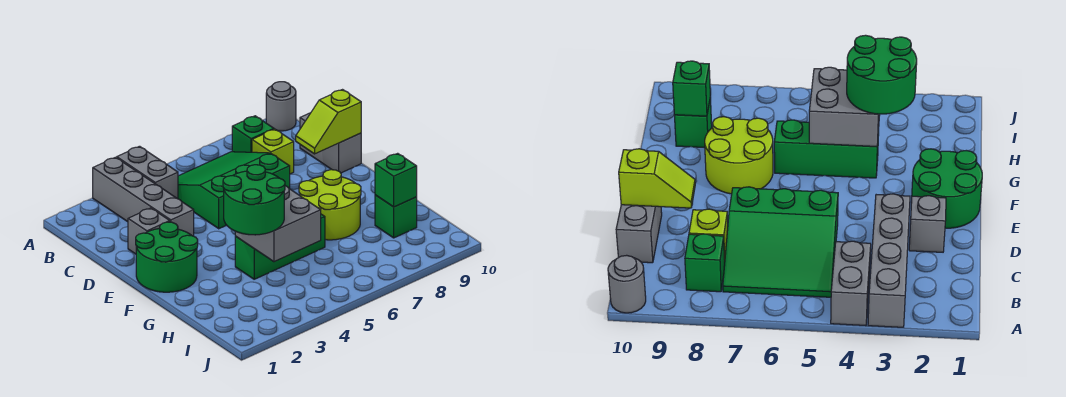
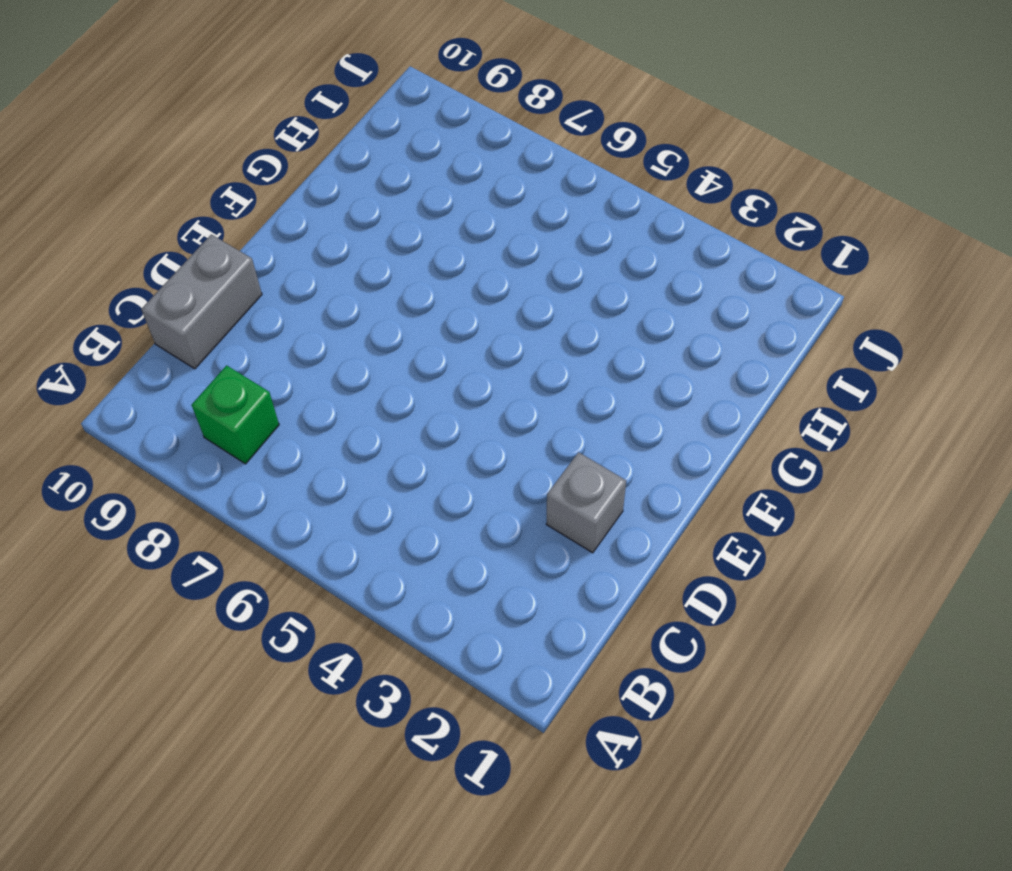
none -> grey brick A3:D3 level 1
none -> grey brick A4:B4 level 1
none -> grey round brick A10 level 1

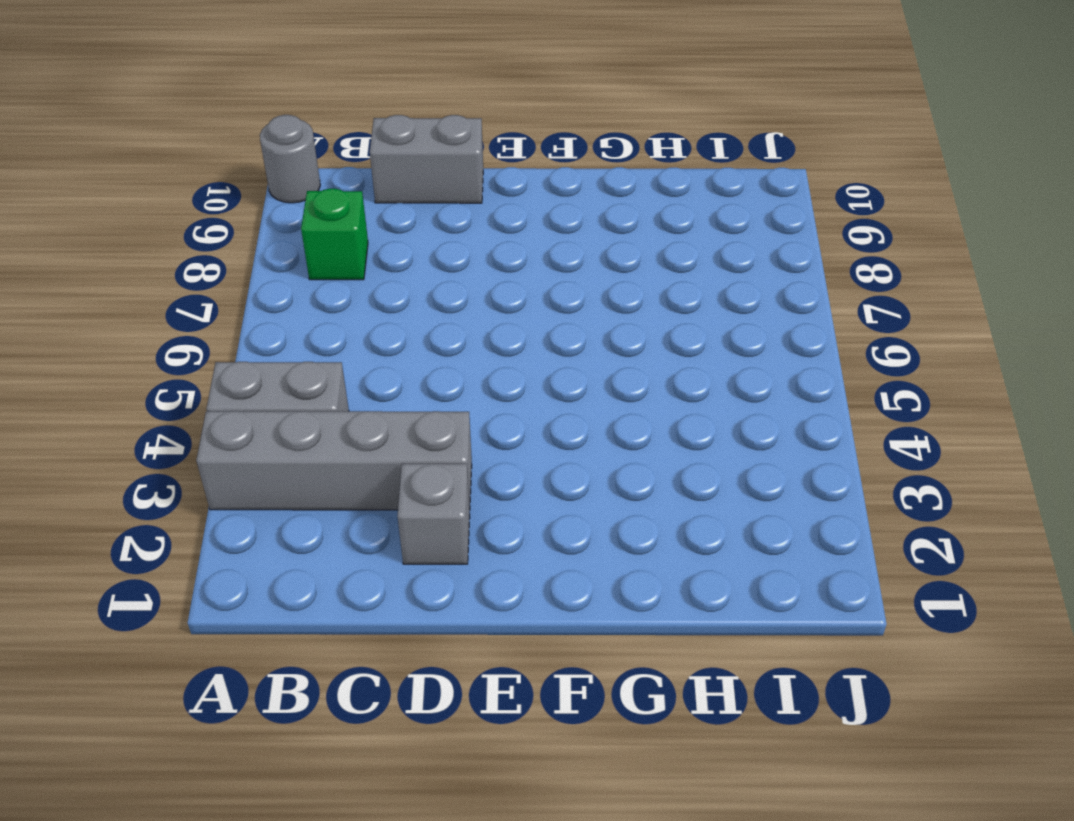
none -> green slope B5:D7 level 1 top D
none -> lime brick C8 level 1
none -> green round brick E1:F2 level 1

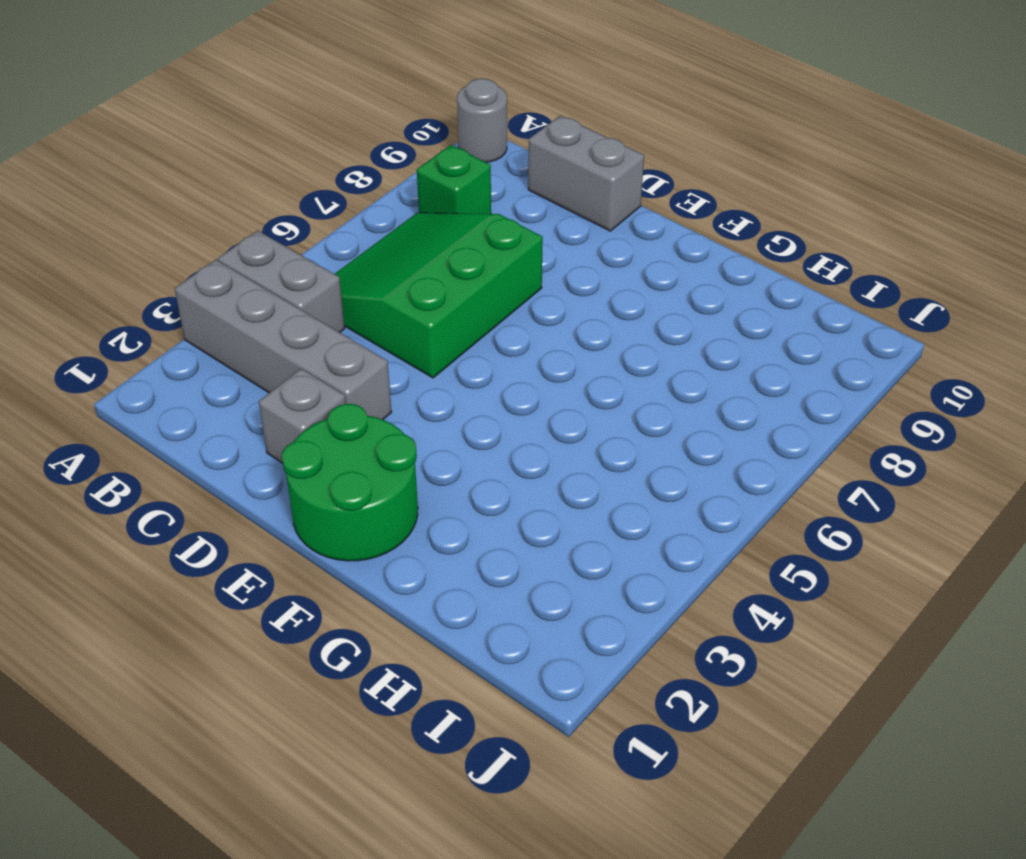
none -> lime brick C8 level 1
none -> lime round brick F7:G8 level 1
none -> green brick G4:G6 level 1

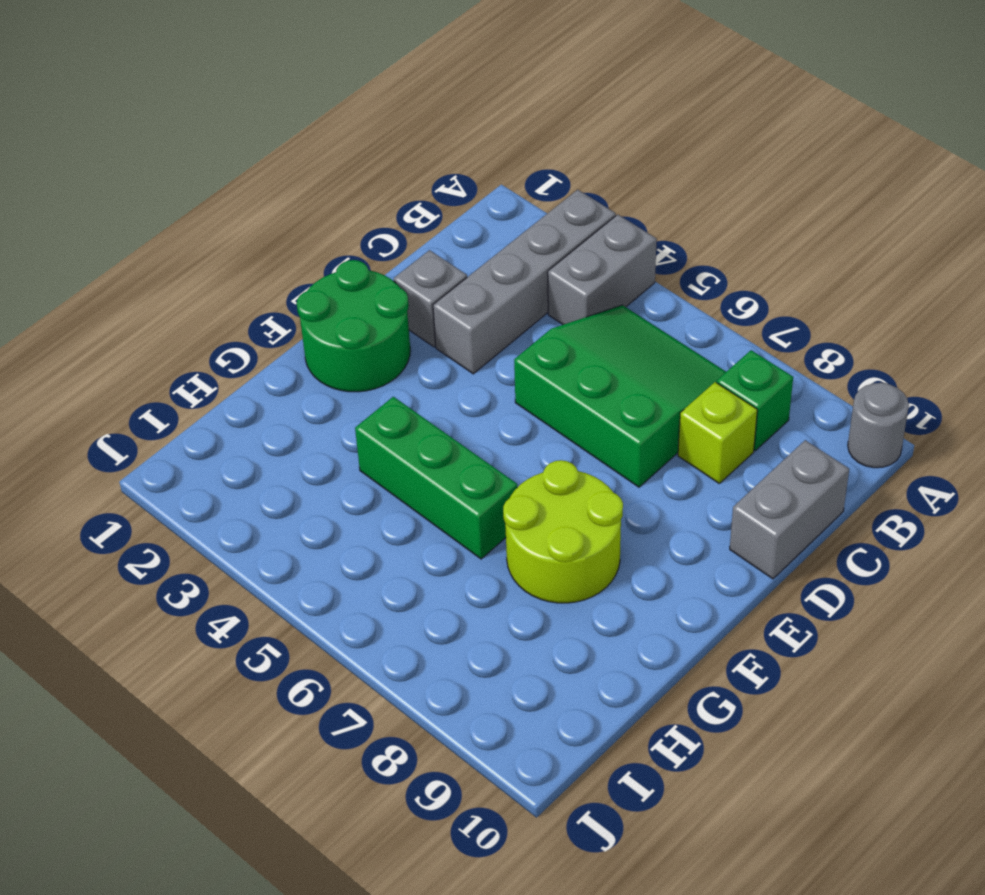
none -> green brick H9 level 1
none -> lime slope D9:D10 level 2 top 10
none -> grey brick G4:H5 level 2

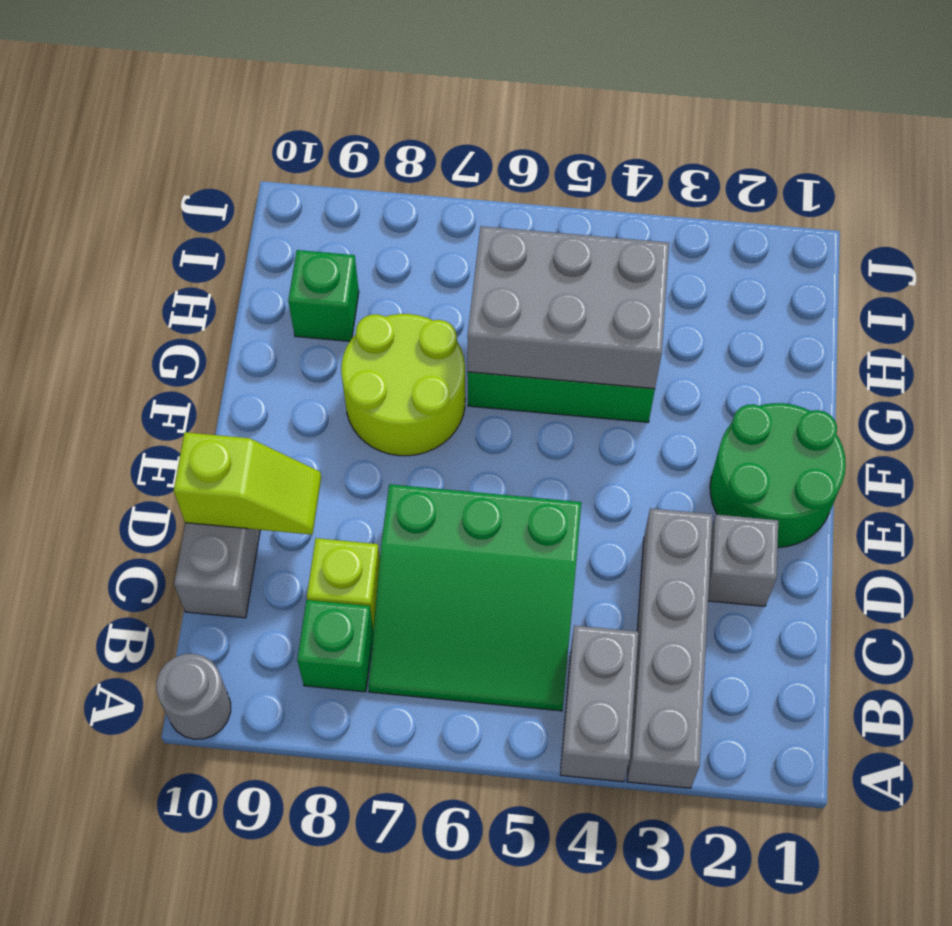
grey brick G4:H6 level 2 -> grey brick G4:H5 level 2
none -> green brick H9 level 2
none -> green round brick G3:H4 level 3

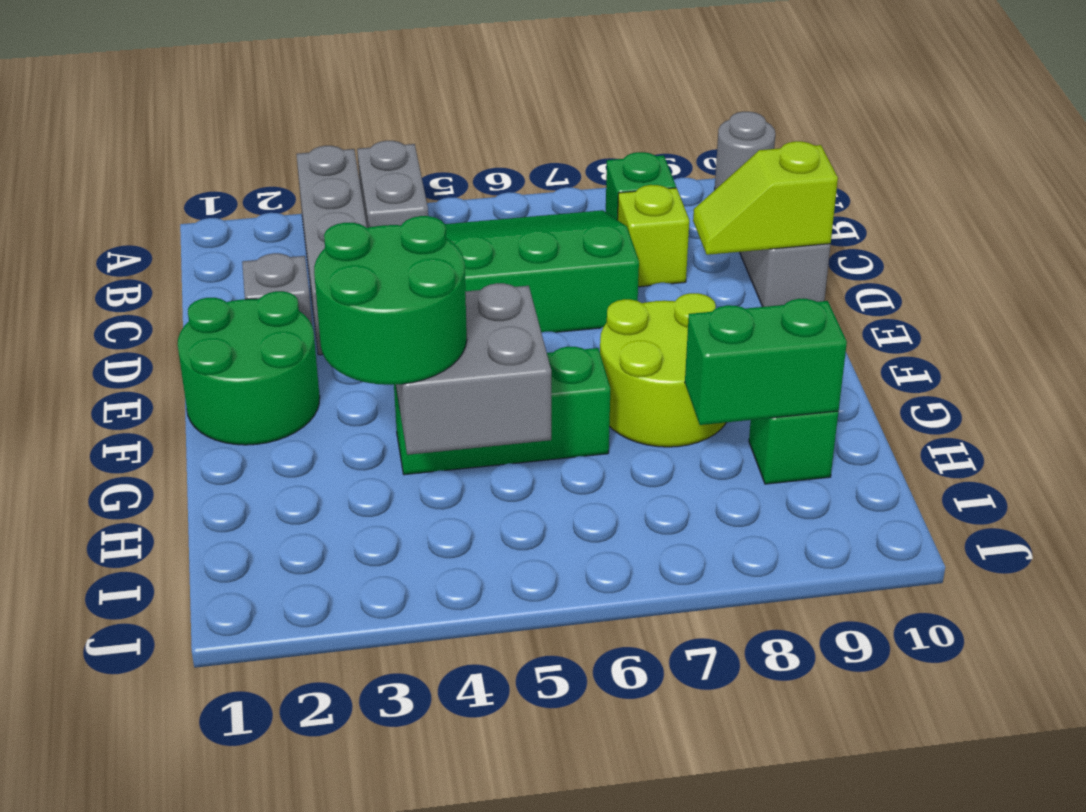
green brick H8:H9 level 2 -> green brick H9 level 2

